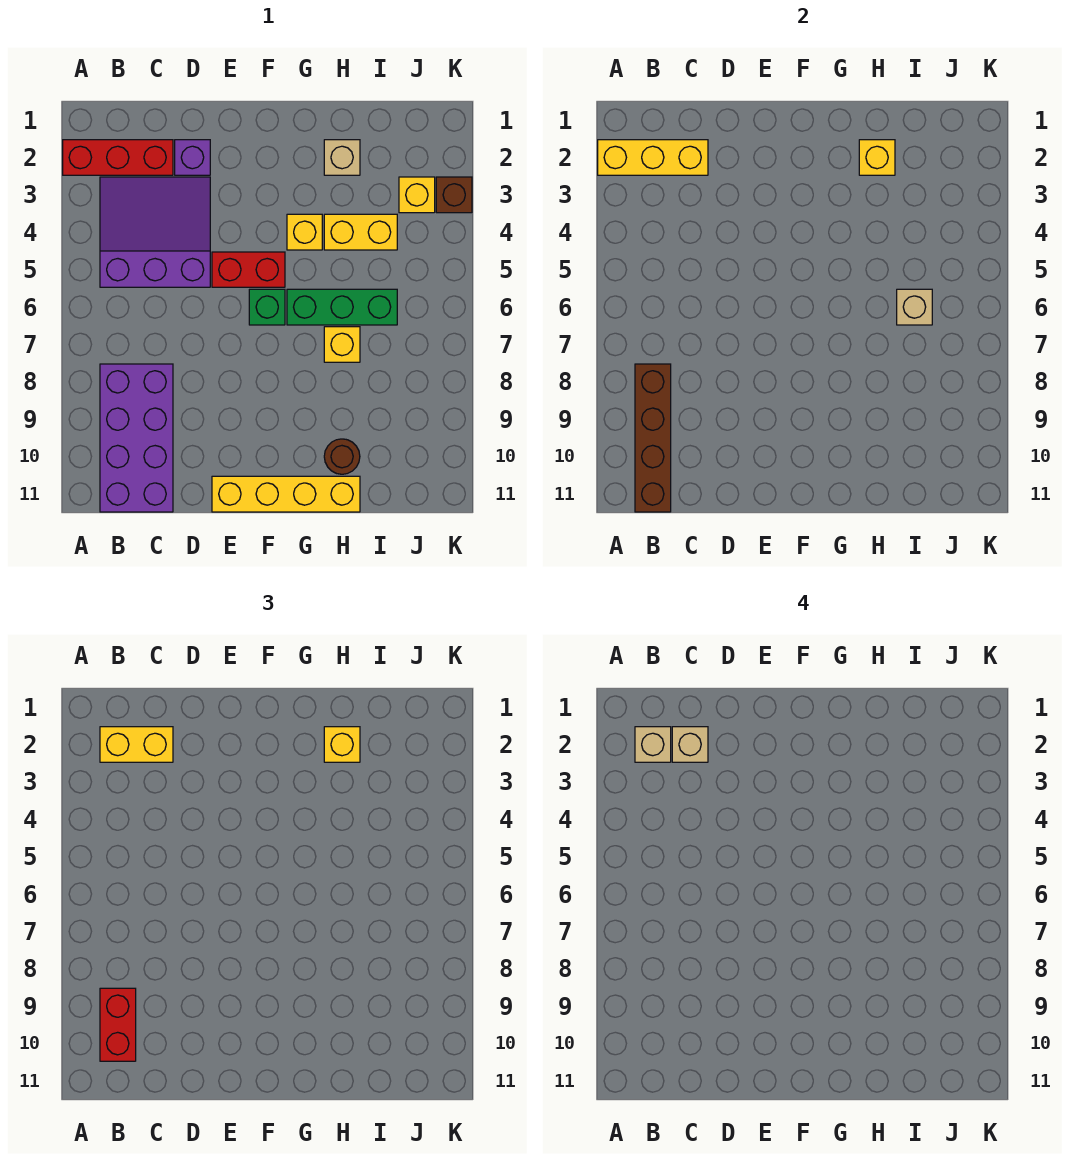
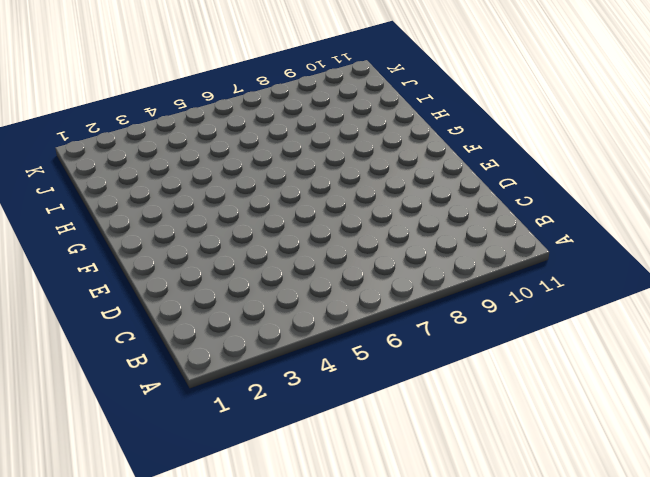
none -> red brick A2:C2 level 1
none -> purple slope B3:D5 level 1 top 5
none -> purple brick B8:C11 level 1

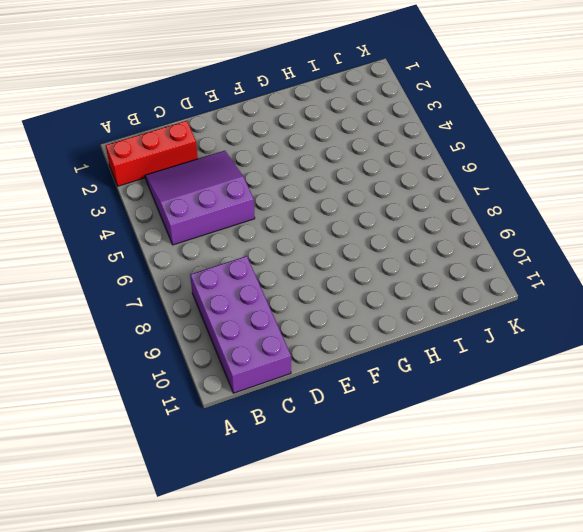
none -> purple brick D2 level 1
none -> red brick E5:F5 level 1
none -> yellow brick E11:H11 level 1

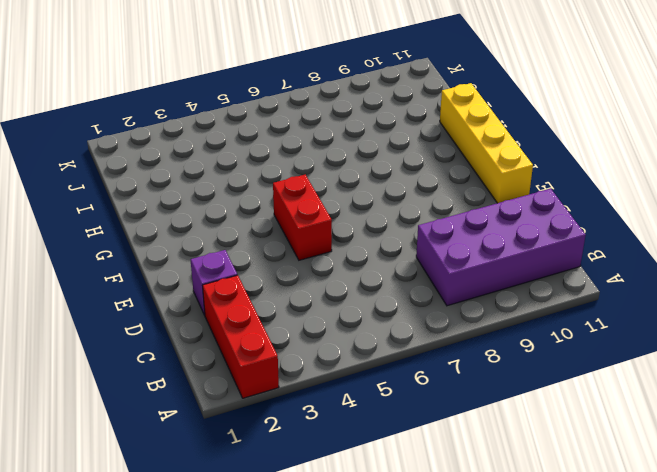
none -> purple slope B3:D5 level 1 top 5
none -> green brick F6 level 1
none -> yellow brick G4 level 1

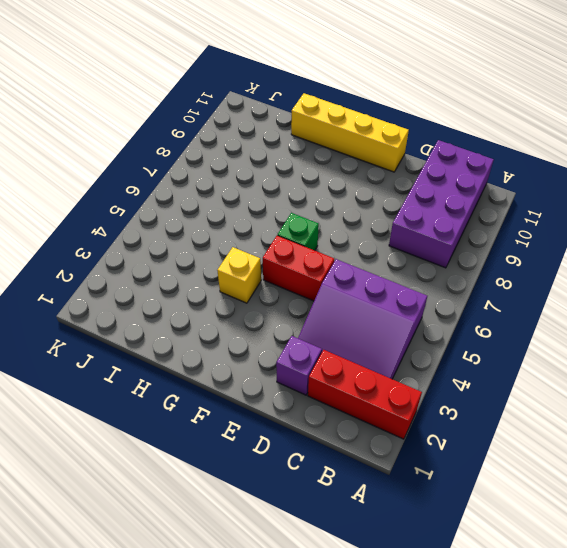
none -> green brick G6:I6 level 1
none -> tan brick H2 level 1
none -> yellow brick H4:I4 level 1

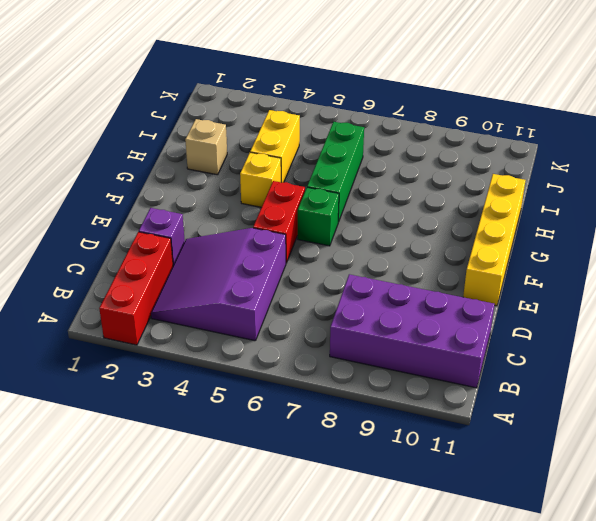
none -> yellow brick H7 level 1
none -> brown round brick H10 level 1
none -> yellow brick J3 level 1

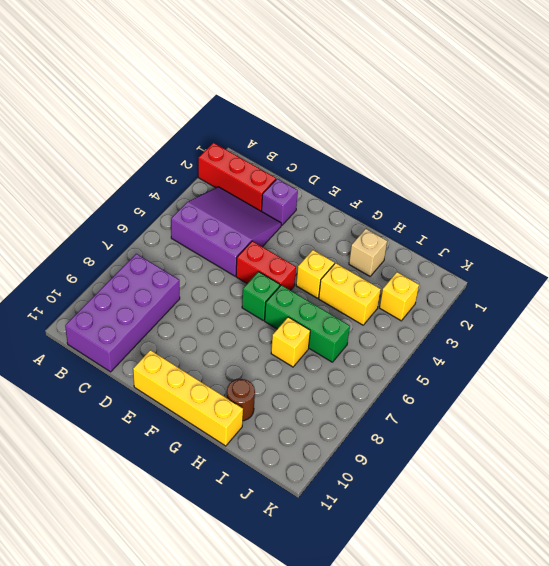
none -> brown brick K3 level 1
none -> yellow brick A2:C2 level 2
none -> brown brick B8:B11 level 2

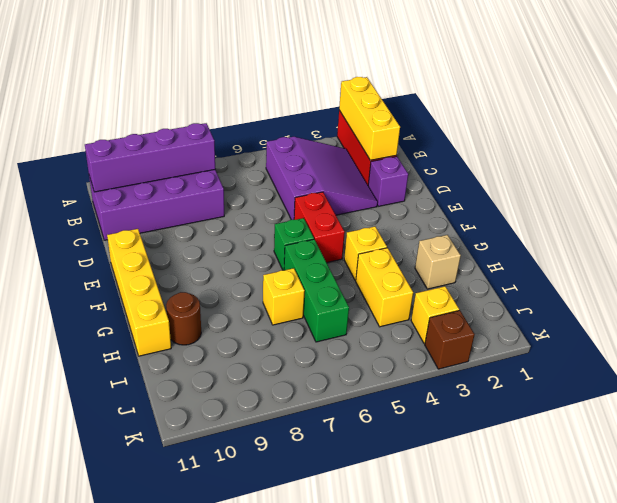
purple brick B8:B11 level 2 -> brown brick B8:B11 level 2
none -> yellow brick H2 level 2
none -> tan brick I6 level 2
none -> yellow brick B2:C2 level 3

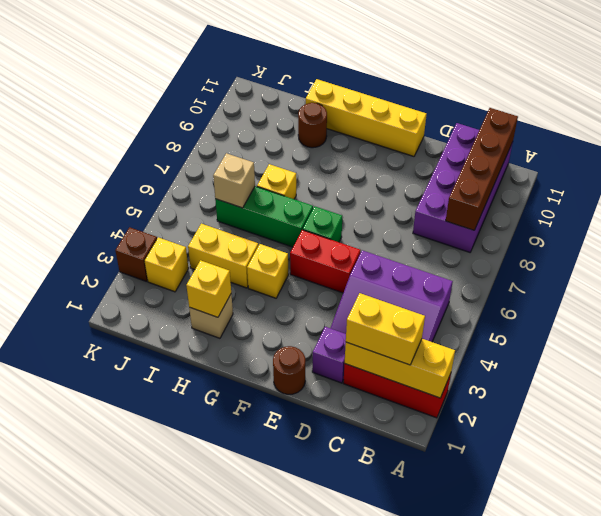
brown round brick E1 level 1 -> none
none -> red brick B9:B10 level 3
none -> yellow brick H2 level 3
none -> tan brick B2 level 4

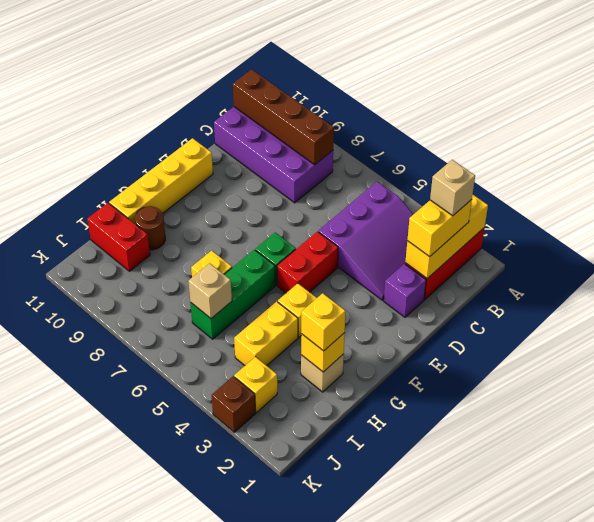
red brick I10:I11 level 1 -> red brick B9:B10 level 3
none -> tan brick C2 level 4

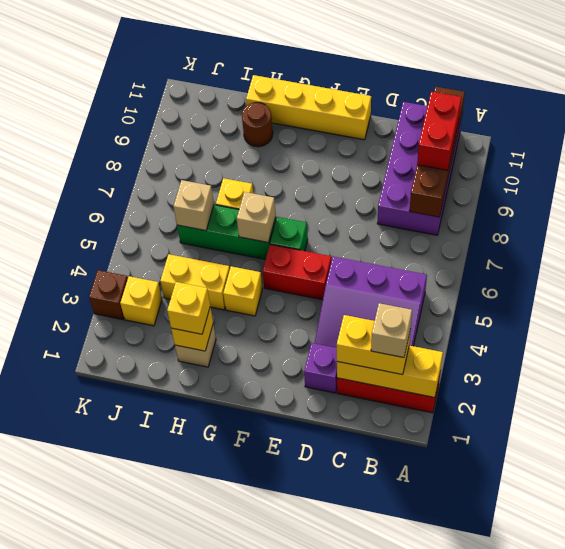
tan brick G6 level 2 -> tan brick C2 level 4

